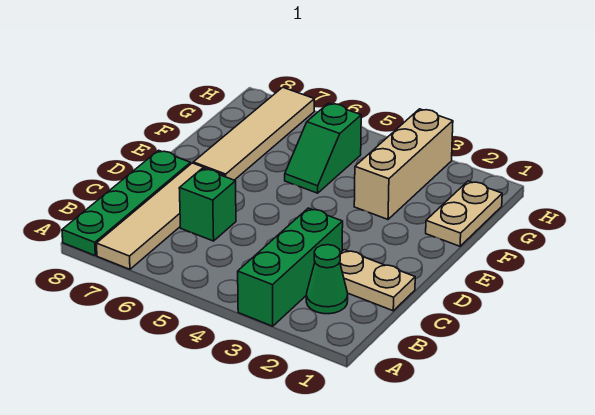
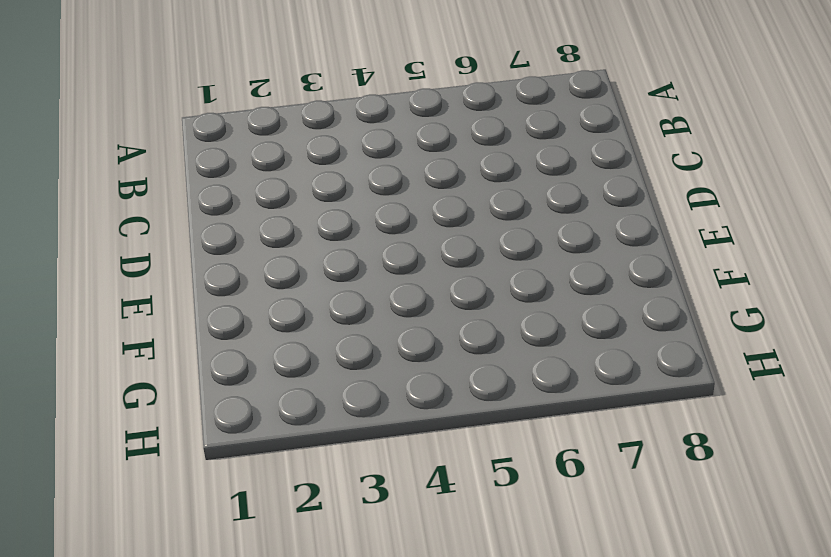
none -> green brick A3:C3 level 1
none -> tan tile A7:D7 level 1

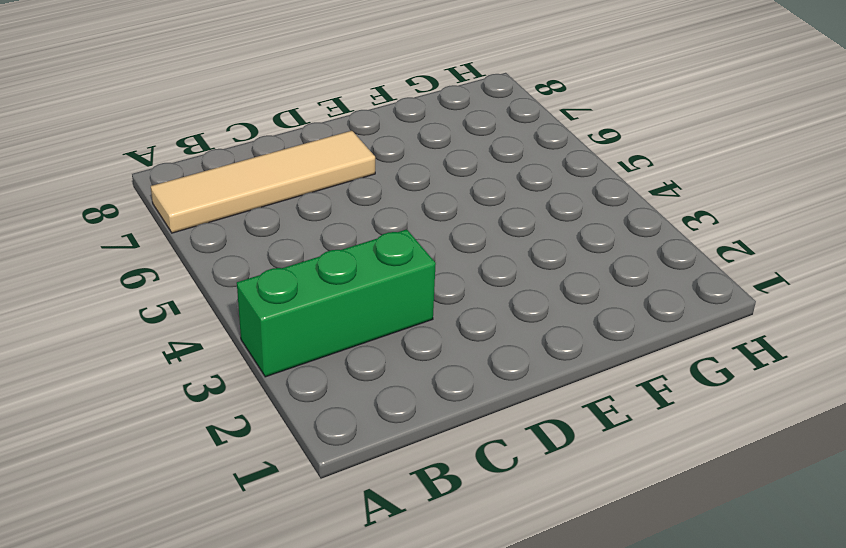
none -> green plate A8:D8 level 1
none -> green cone B2 level 1

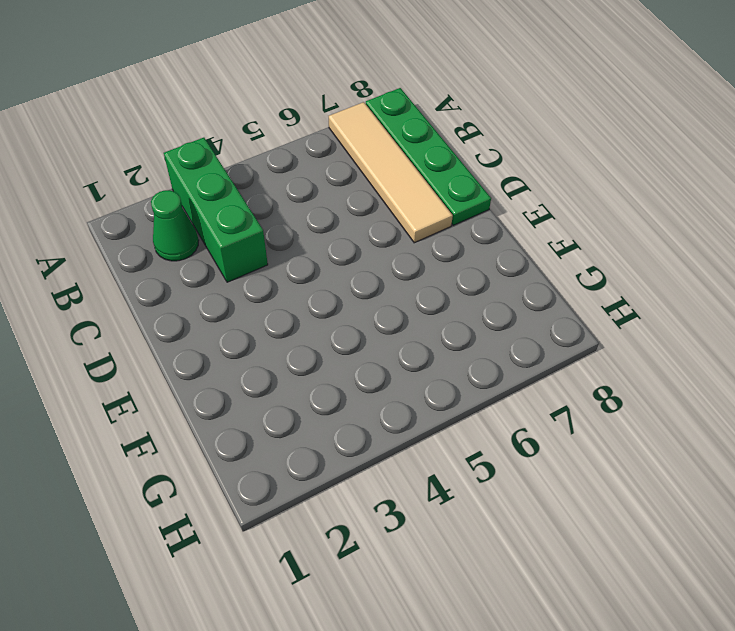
none -> tan plate C1:C2 level 1
none -> green brick C6 level 1

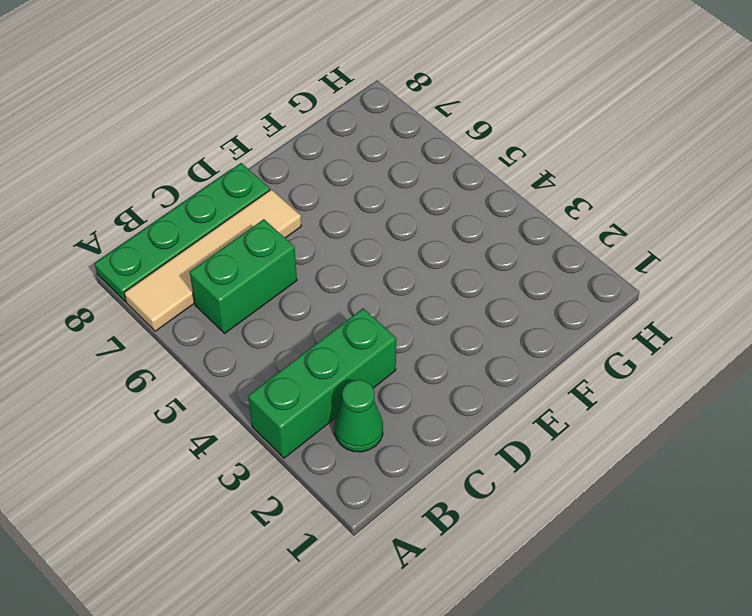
green brick B6:C6 level 1 -> green brick C6 level 1
none -> tan plate C1:C2 level 1
none -> tan tile E7:H7 level 1

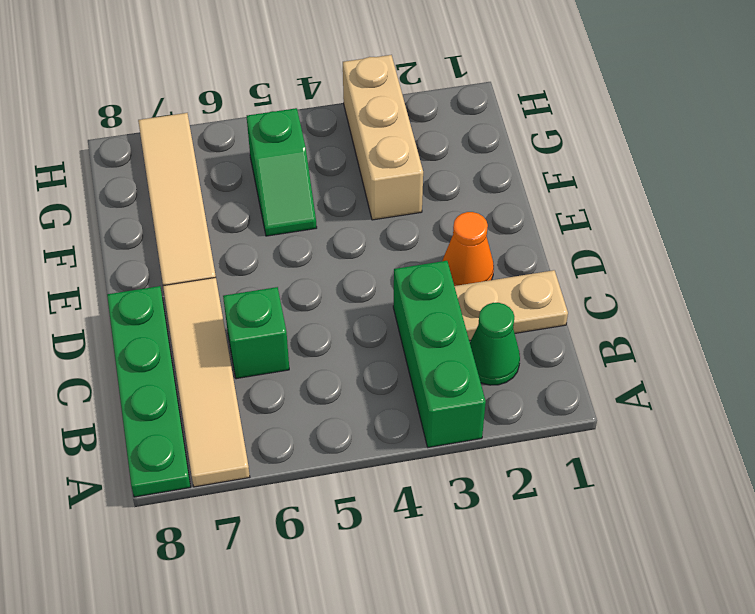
orange cone D2 level 1 -> none
none -> tan plate F1:G1 level 1

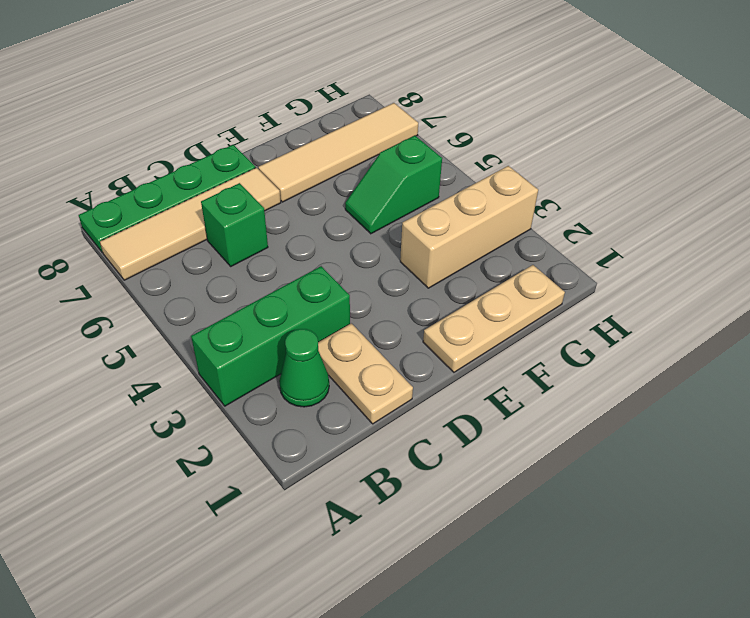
tan plate E1:G1 level 1 -> tan plate F1:G1 level 1

